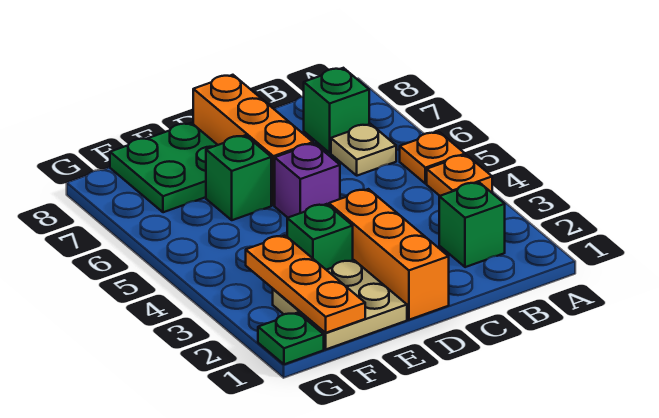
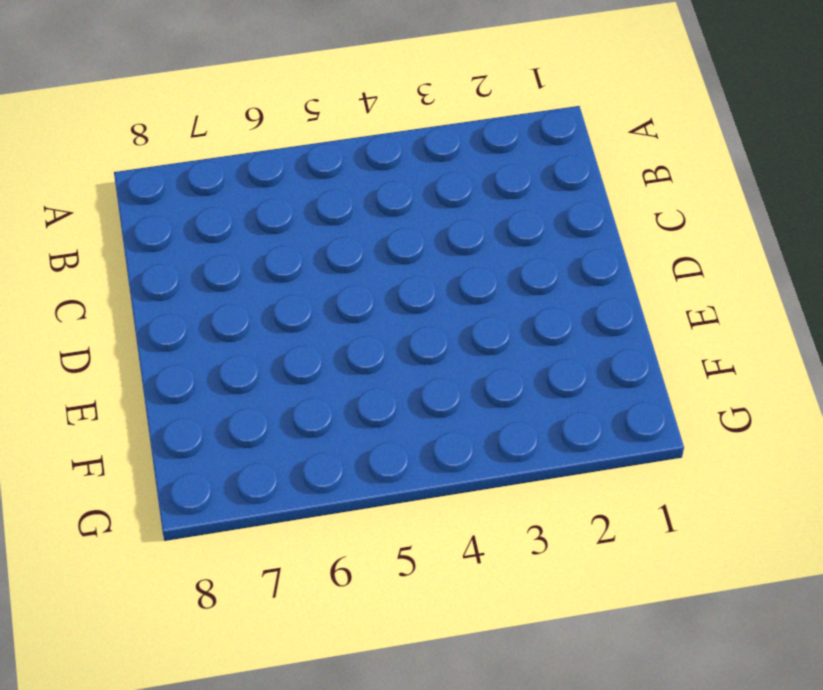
none -> orange plate A4 level 1
none -> orange plate A5 level 1
none -> green brick B2 level 1

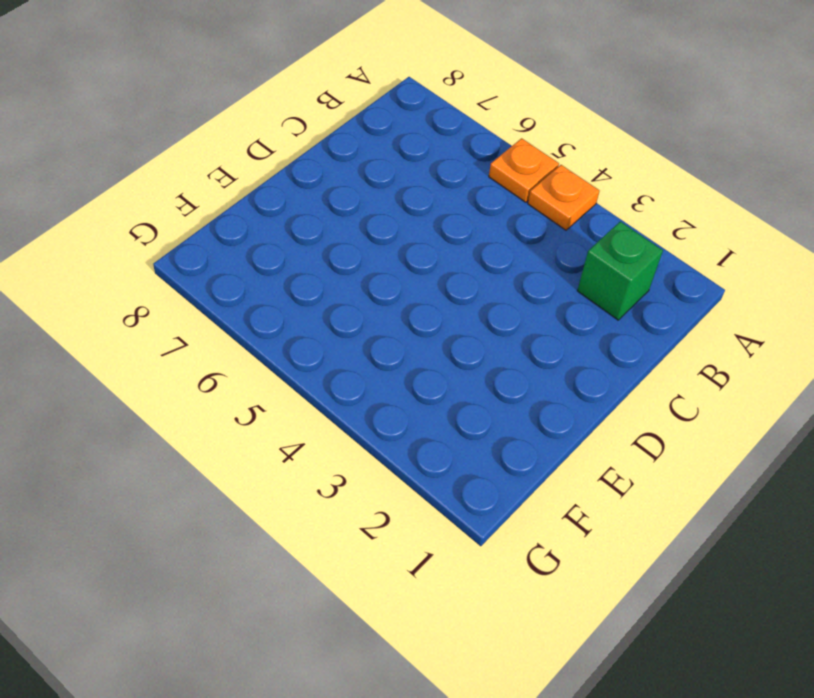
none -> tan plate B6 level 1
none -> green brick B7 level 1
none -> orange brick D1:D3 level 1

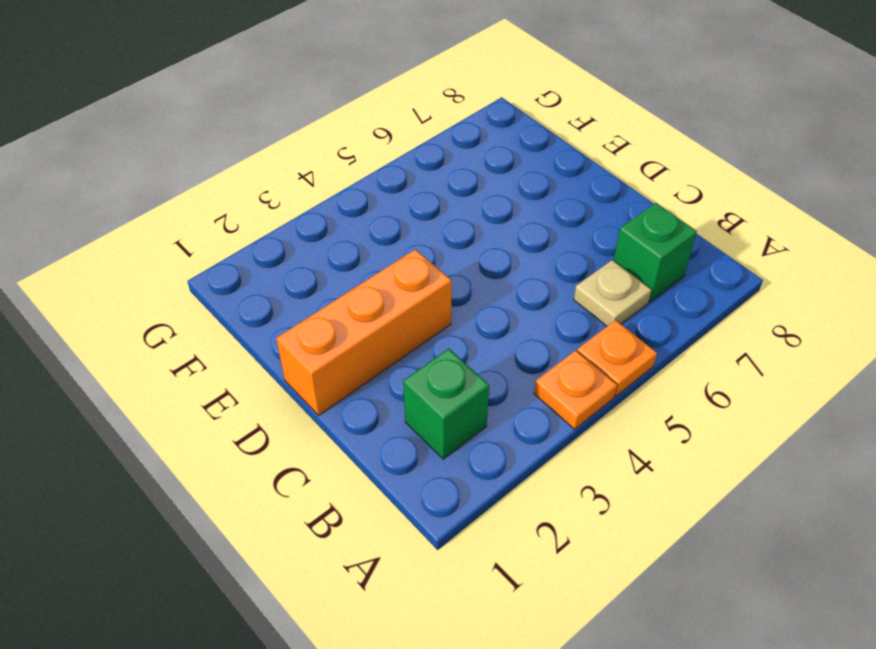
none -> purple brick D5 level 1
none -> orange brick D6:D8 level 1
none -> tan plate E1:F2 level 1

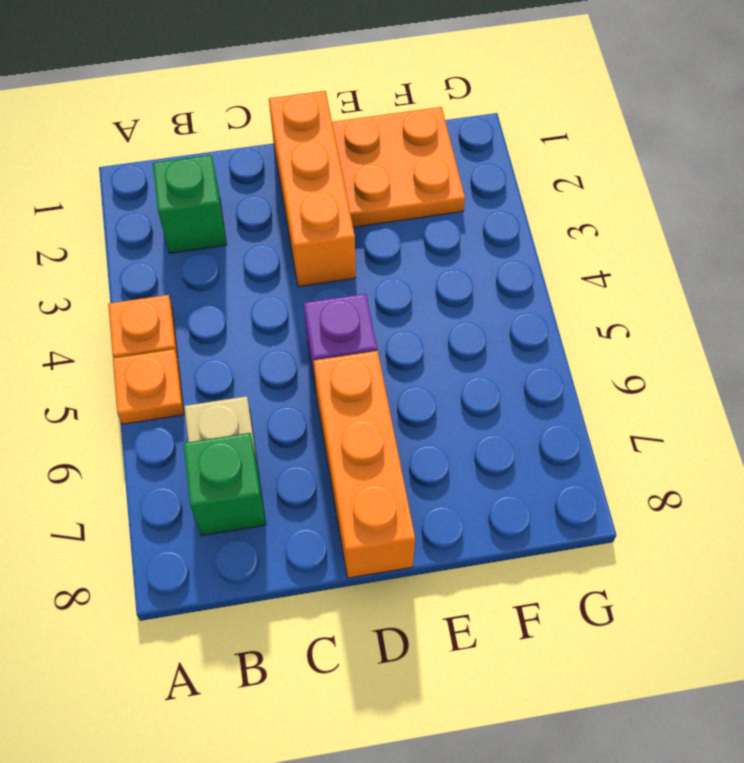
orange plate E1:F2 level 1 -> tan plate E1:F2 level 1
none -> green brick E3 level 1
none -> green brick E6 level 1
none -> green plate E7:F8 level 1

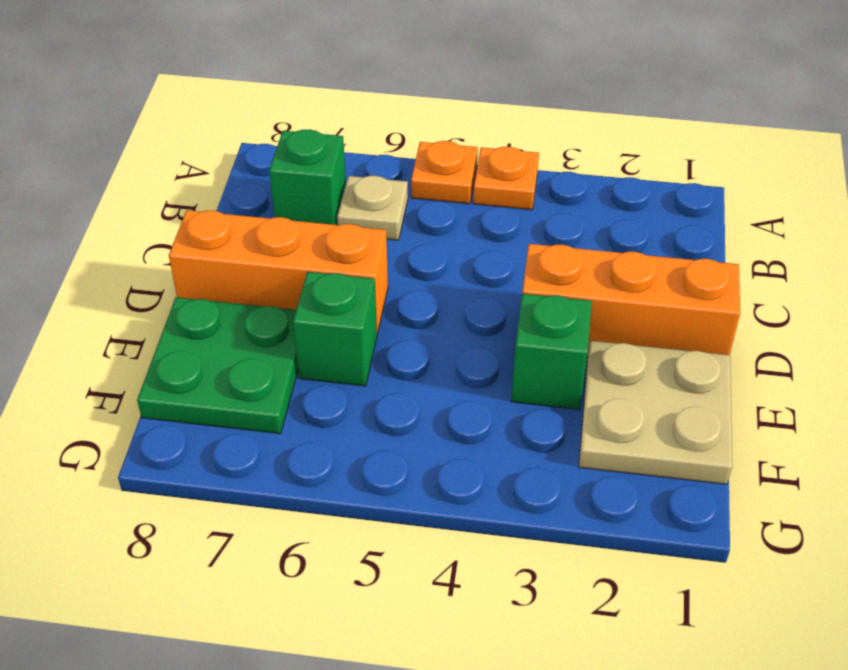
none -> green brick B2 level 1
none -> purple brick D5 level 1
none -> green plate G1 level 1

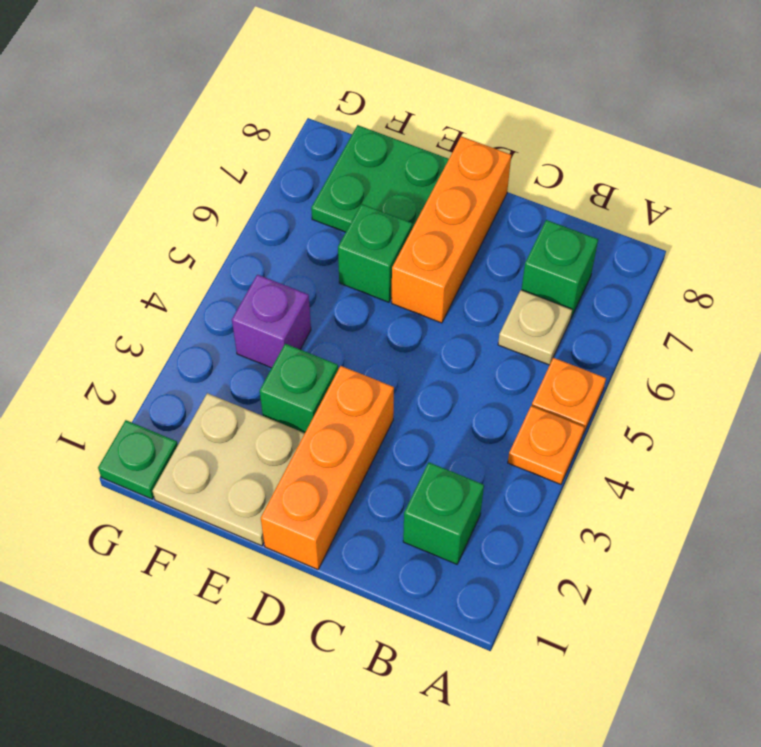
purple brick F4 level 1 -> purple brick D5 level 1
none -> orange plate F1:F3 level 2

